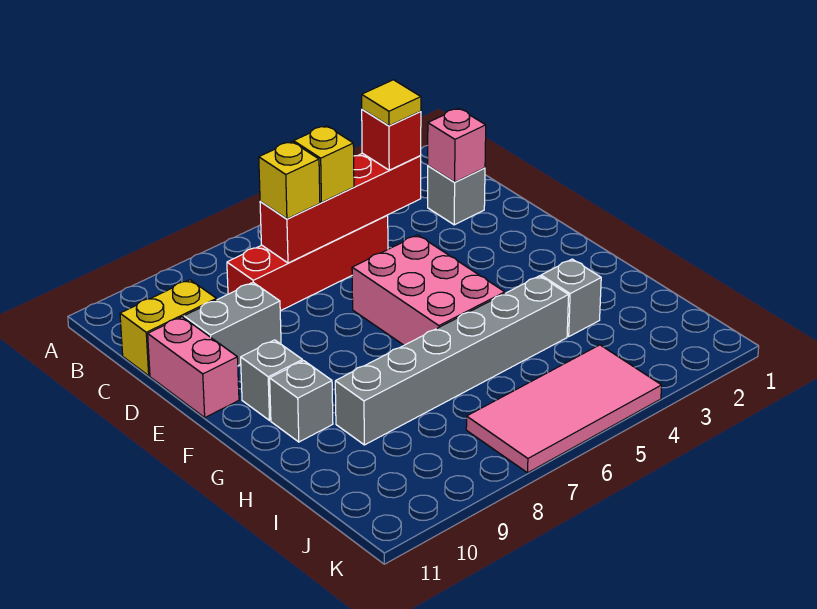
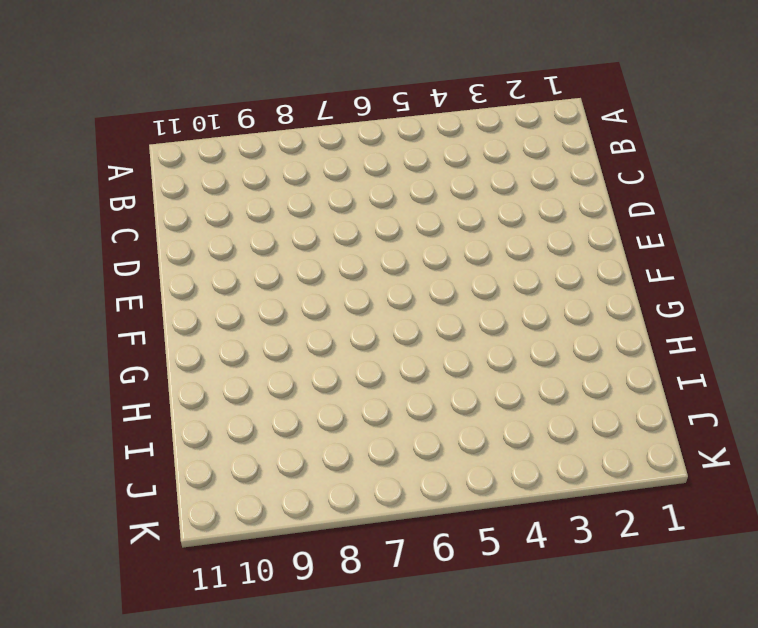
none -> grey brick C2 level 1
none -> red brick C5:C8 level 1
none -> yellow brick C10:C11 level 1

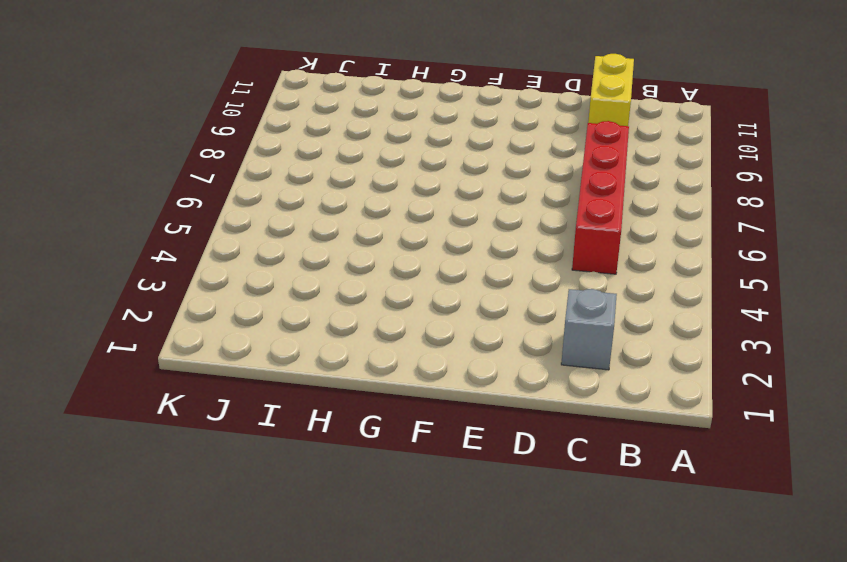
none -> grey brick D9:D10 level 1
none -> pink brick D11:E11 level 1
none -> pink brick E5:G6 level 1

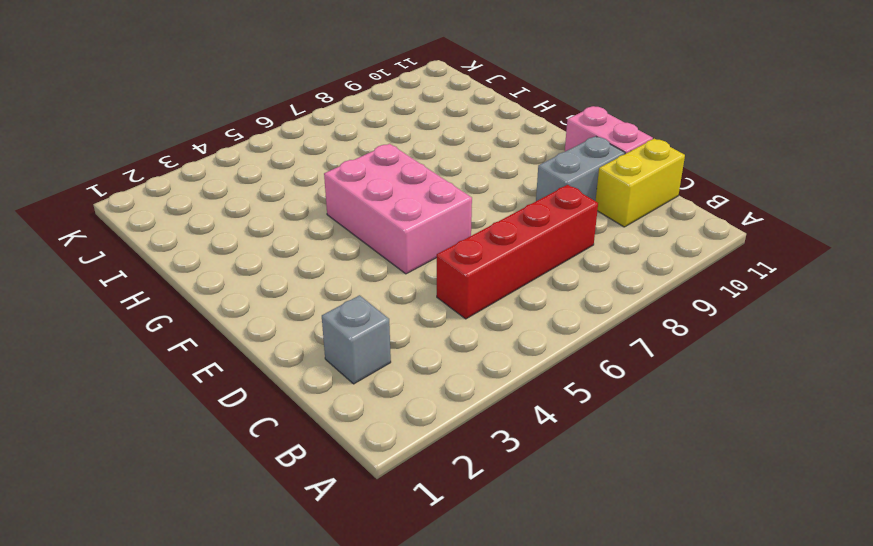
none -> grey brick F10 level 1
none -> grey brick G10 level 1
none -> grey brick H3 level 1

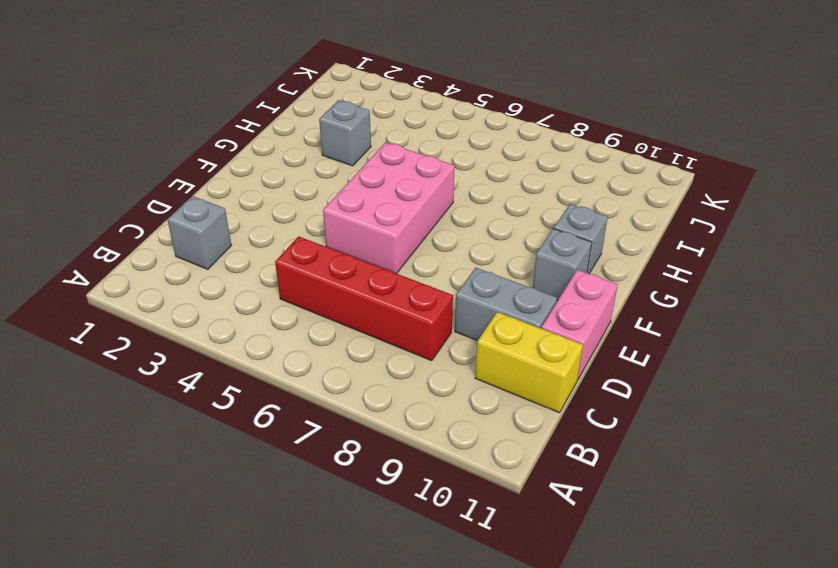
none -> grey brick H4:H9 level 1
none -> pink tile J4:K7 level 1
none -> pink brick C2 level 2

